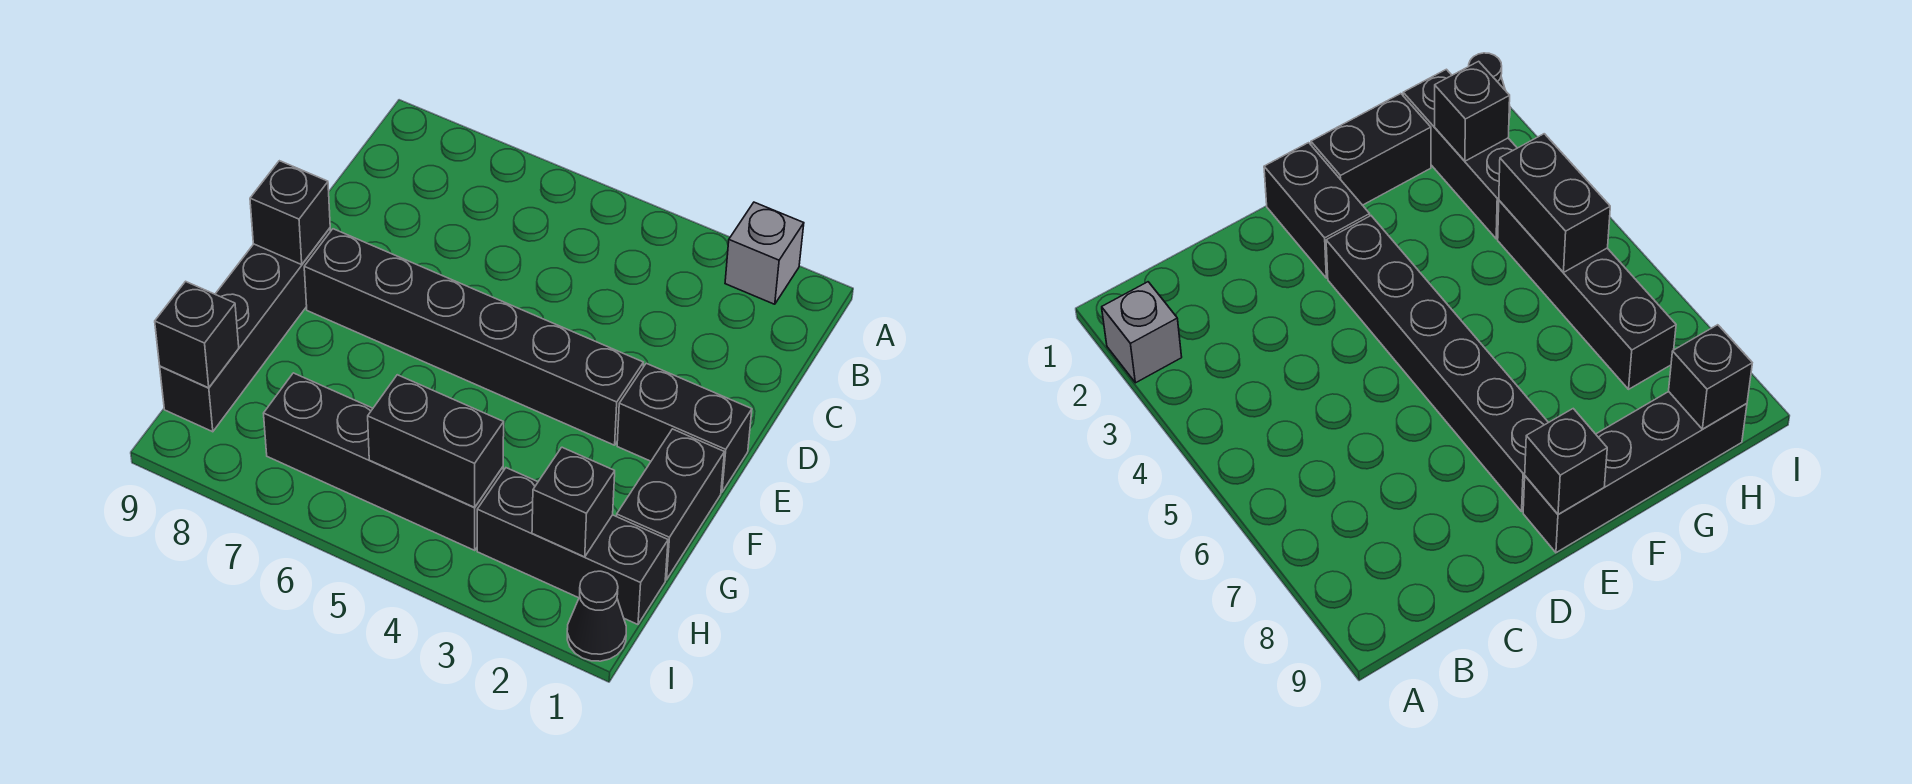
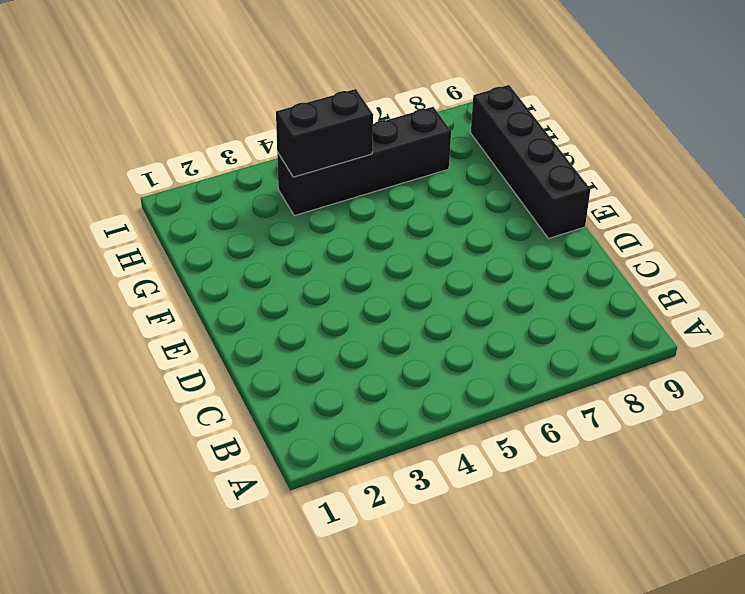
none -> grey brick A2 level 1
none -> black brick E1:E2 level 1
none -> black brick E3:E8 level 1

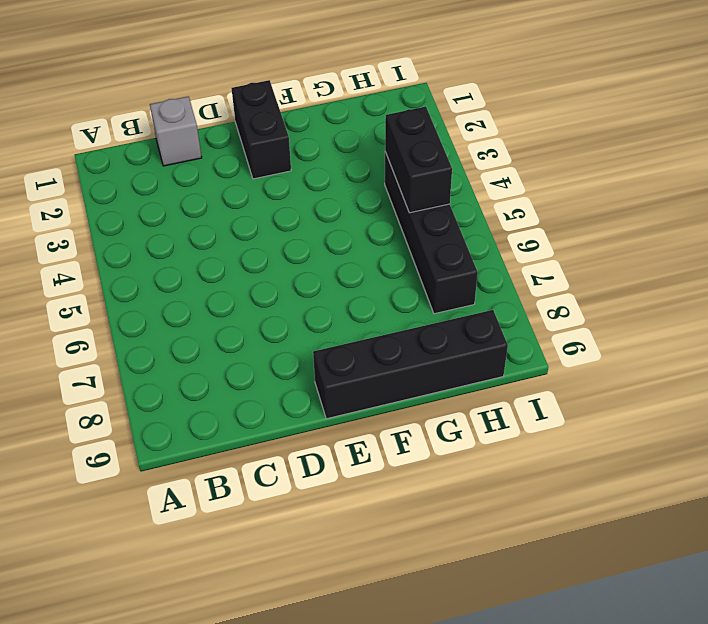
grey brick C1 level 1 -> grey brick A2 level 1
none -> black brick E3:E8 level 1
none -> black brick F1:G1 level 1
none -> black brick H1:H3 level 1

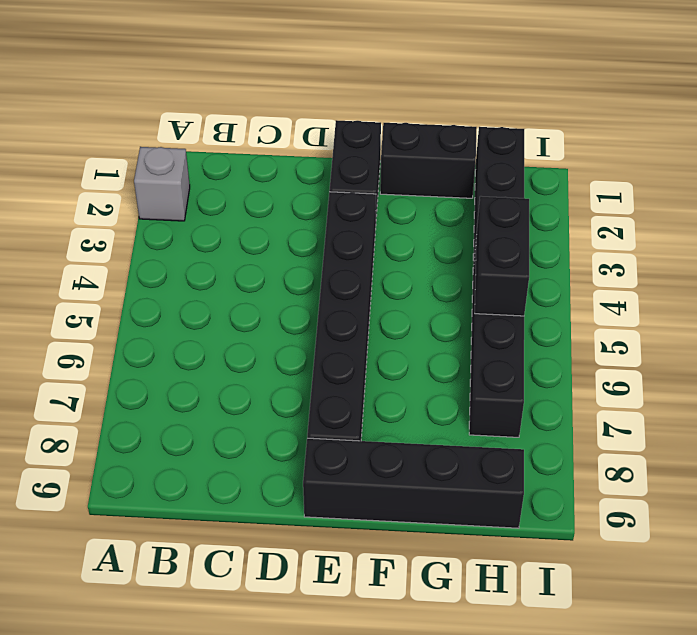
none -> black cone I1 level 1
none -> black brick E9 level 2
none -> black brick H2 level 2

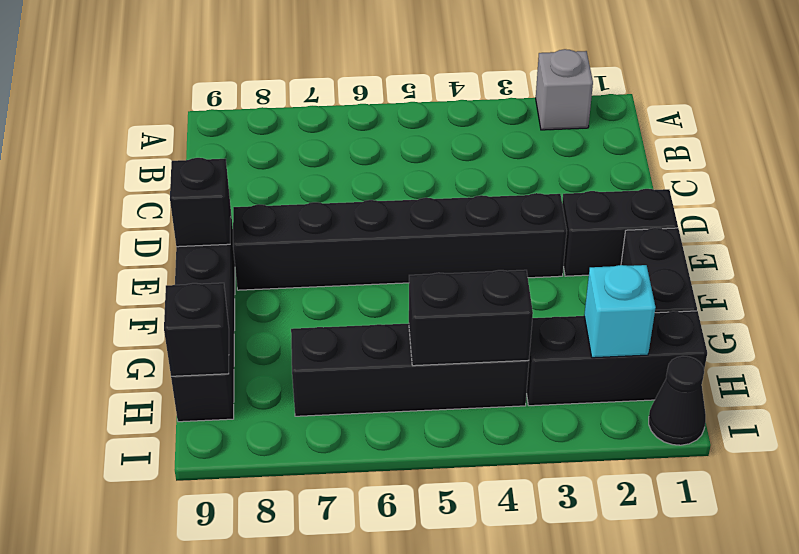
cyan brick H2 level 2 -> black brick H2 level 2

